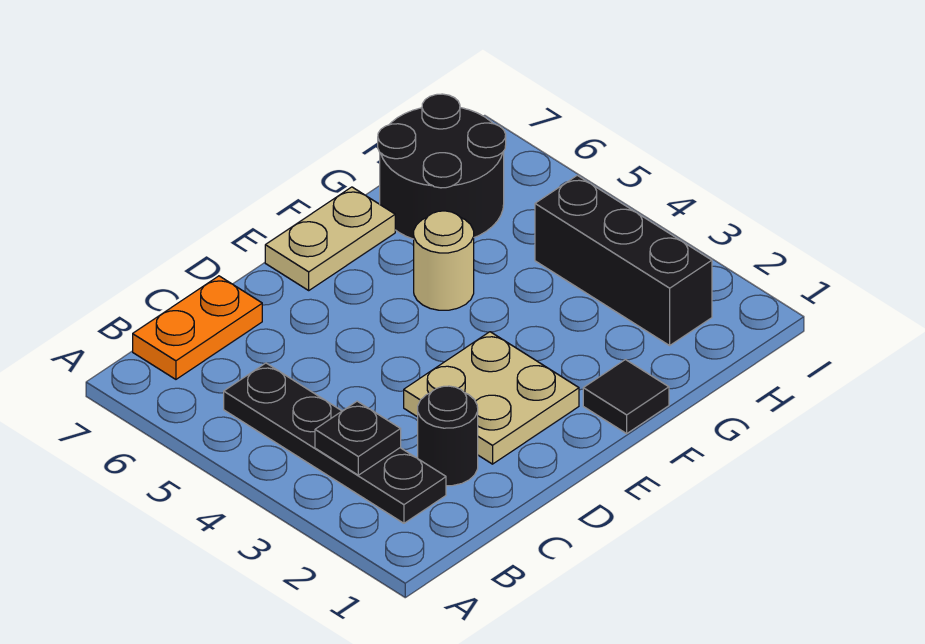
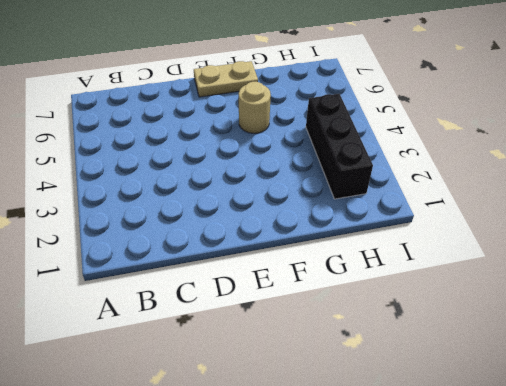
none -> black plate B2:B5 level 1
none -> orange plate B7:C7 level 1

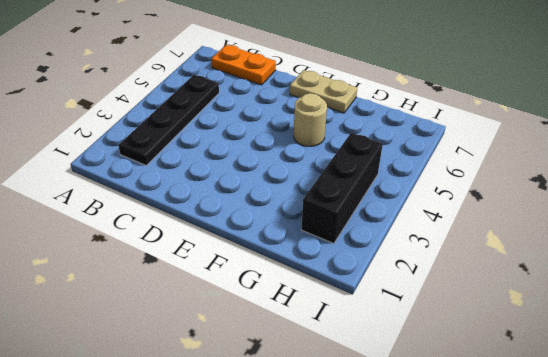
none -> black round brick C2 level 1
none -> tan plate D2:E3 level 1

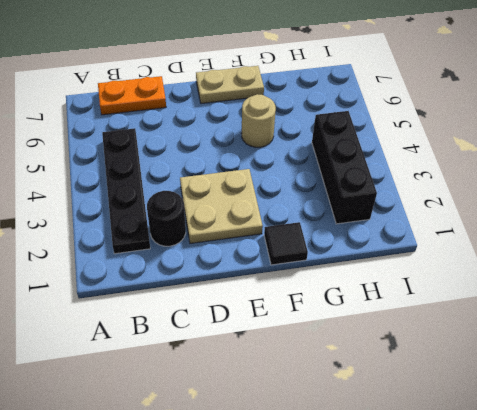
none -> black round brick G6:H7 level 1
none -> black plate B3 level 2

